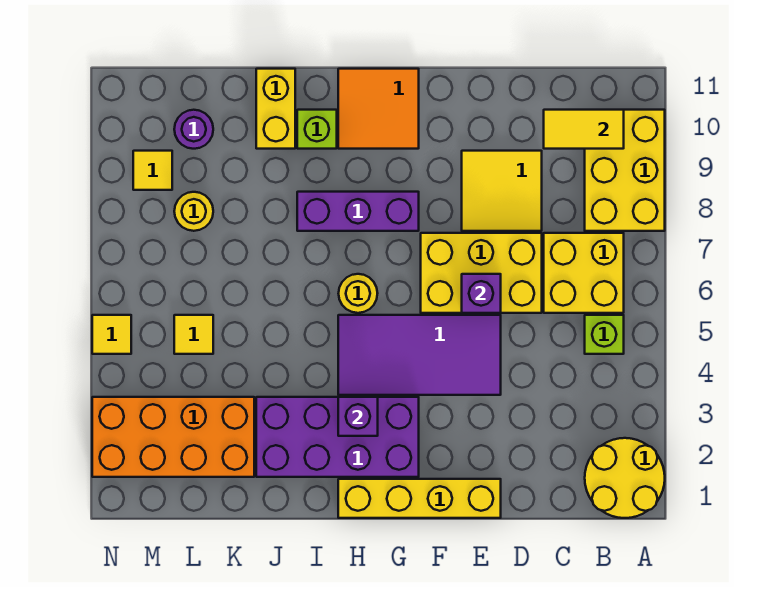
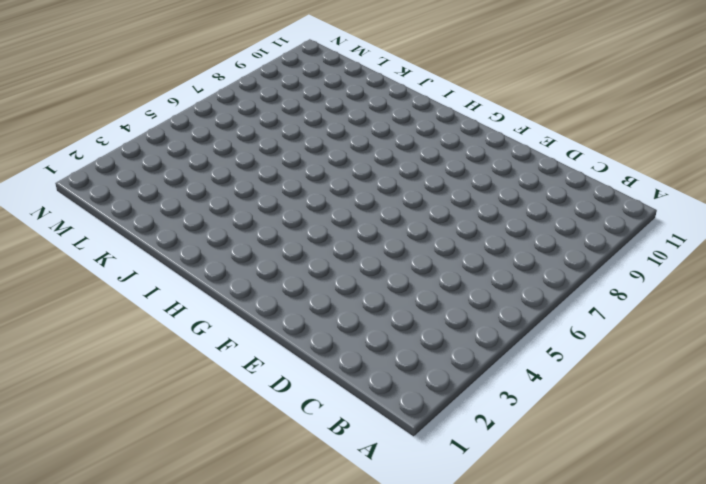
none -> yellow round brick A1:B2 level 1
none -> yellow brick A8:B10 level 1
none -> lime brick B5 level 1

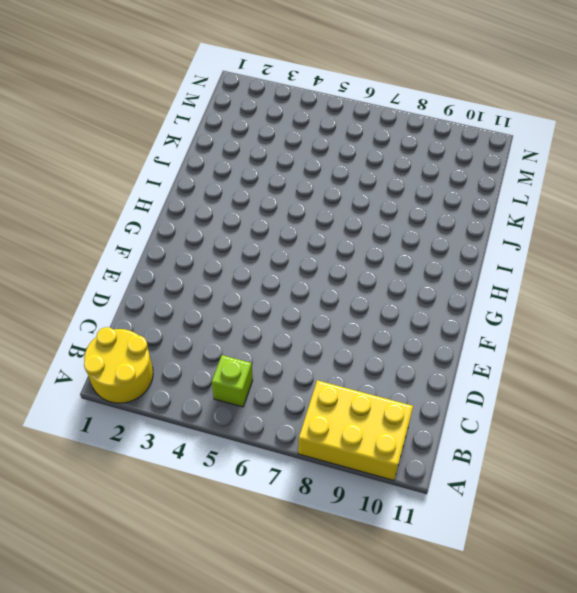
none -> yellow brick B6:C7 level 1
none -> yellow brick D6:F7 level 1
none -> yellow tile D8:E9 level 1

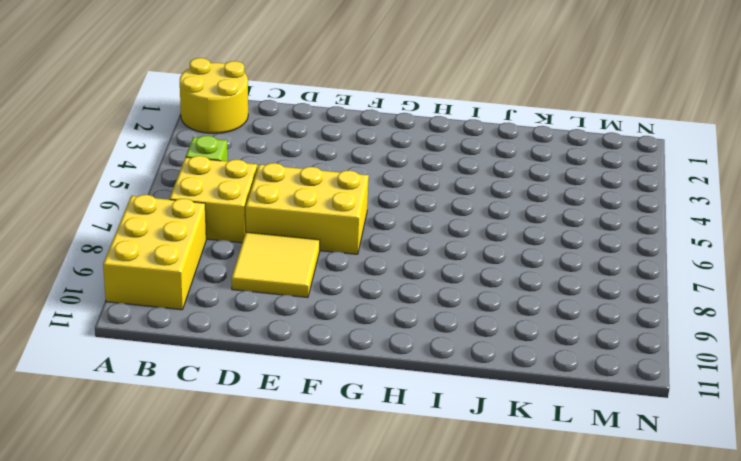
none -> yellow brick E1:H1 level 1
none -> purple tile E4:H5 level 1
none -> purple brick G2:J3 level 1

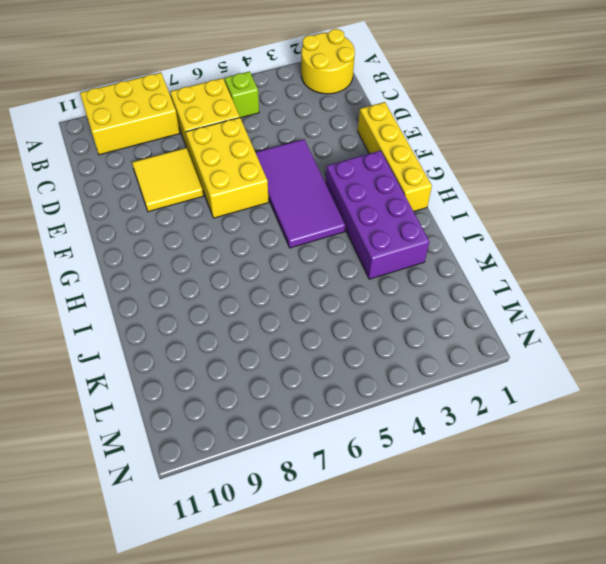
none -> purple brick G8:I8 level 1
none -> orange tile G10:H11 level 1
none -> yellow round brick H6 level 1

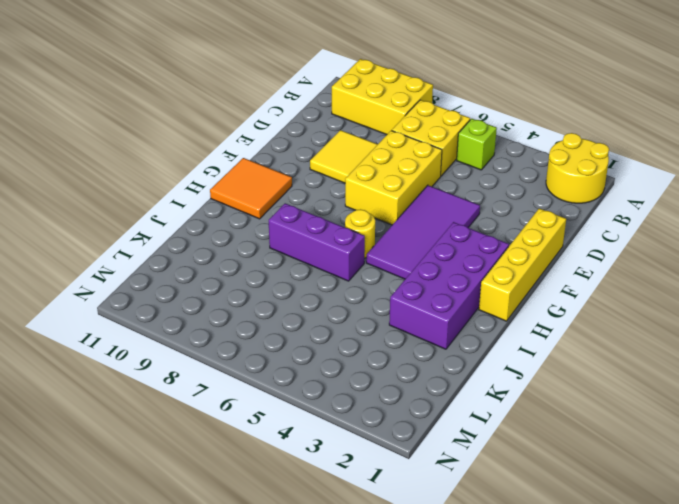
purple brick I6:I8 level 1 -> purple brick G8:I8 level 1
none -> lime brick I10 level 1
none -> yellow brick J10:J11 level 1
none -> orange brick K2:N3 level 1

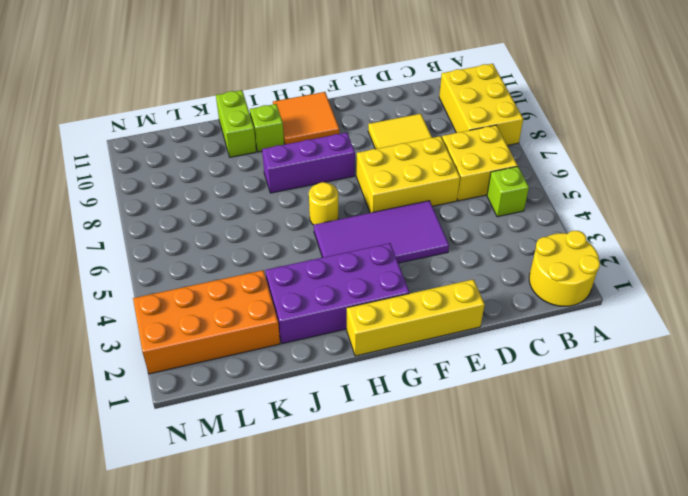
lime brick J10:J11 level 1 -> yellow brick J10:J11 level 1
none -> yellow tile L5 level 1
none -> yellow round brick L8 level 1
none -> purple round brick L10 level 1

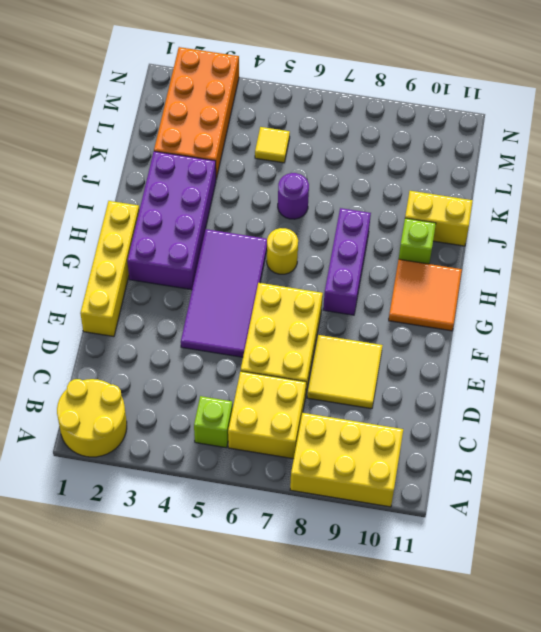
purple round brick J6 level 1 -> purple round brick L10 level 1
none -> yellow round brick L8 level 1
none -> yellow tile M9 level 1
none -> yellow tile N5 level 1

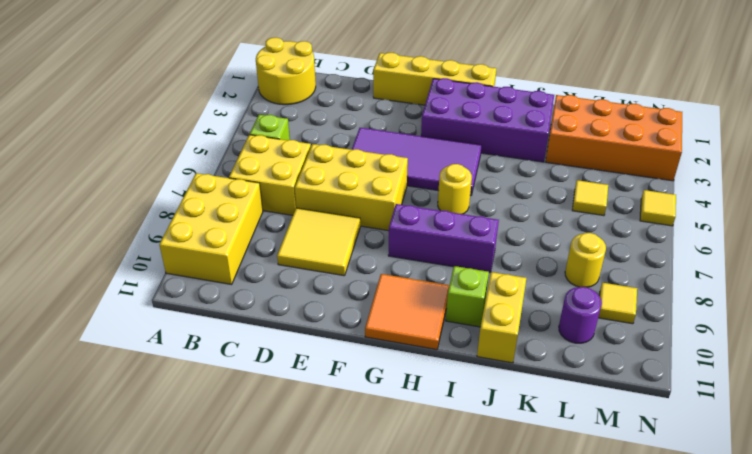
none -> yellow tile B10:C10 level 2
none -> purple brick E6 level 2
none -> purple brick H3 level 2

